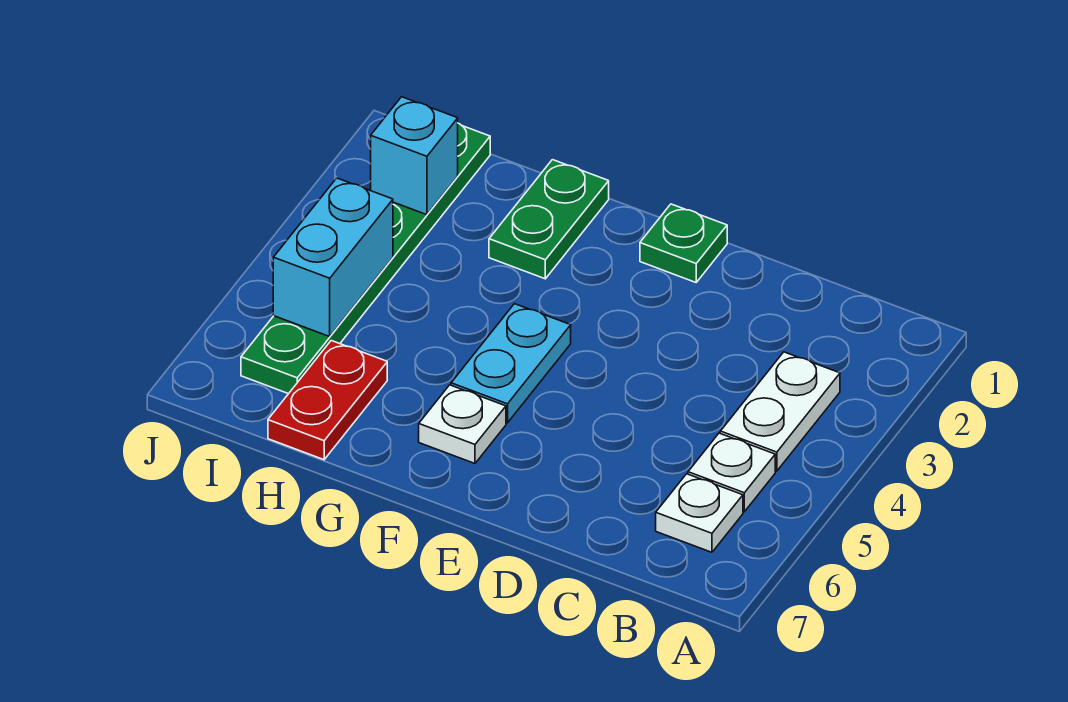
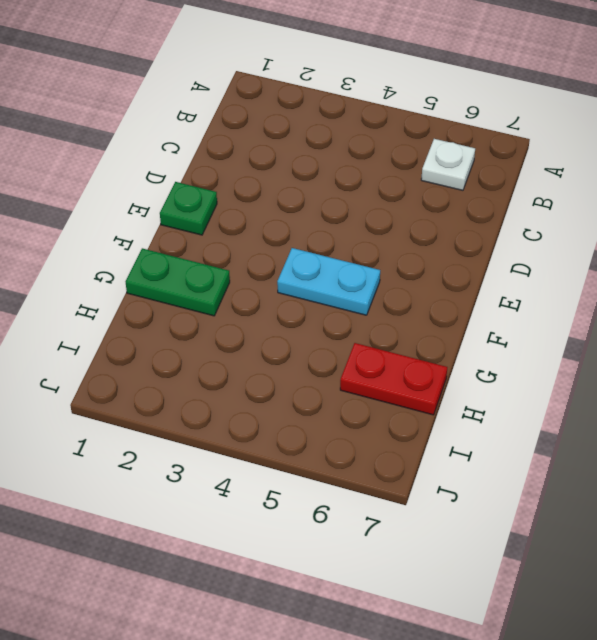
none -> white plate B3:B4 level 1
none -> white plate B5 level 1

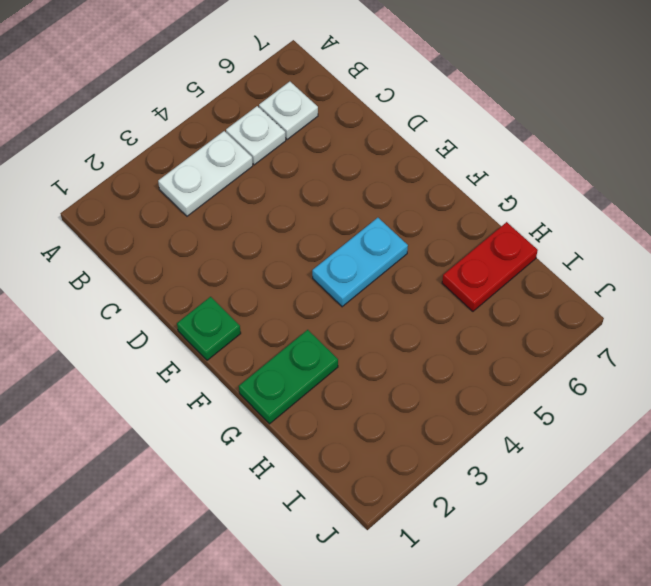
none -> white plate F6 level 1
none -> green plate I1:I6 level 1

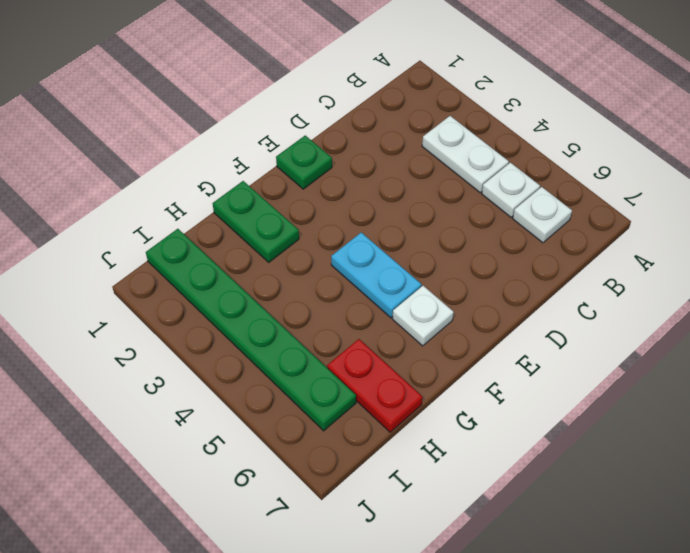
none -> cyan brick I2 level 2
none -> cyan brick I4:I5 level 2

